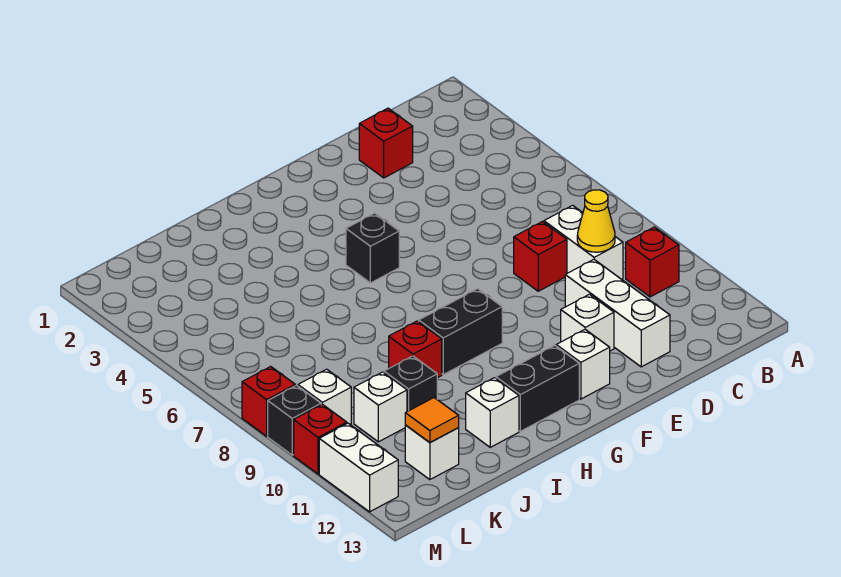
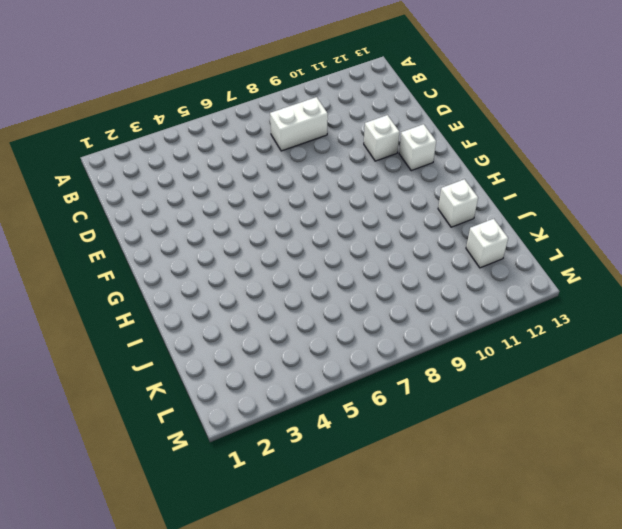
none -> red brick B10 level 1
none -> red brick D2 level 1
none -> red brick D8 level 1

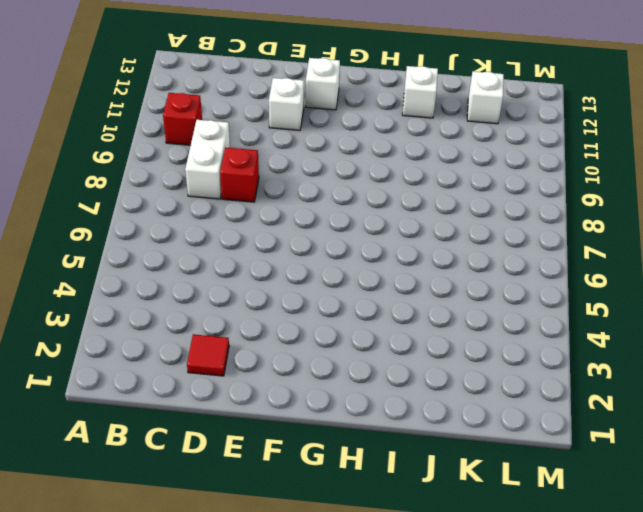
red tile D2 level 1 -> red brick D2 level 1
none -> white brick D10:D12 level 1
none -> black brick G5 level 1
none -> black brick G9:H9 level 1

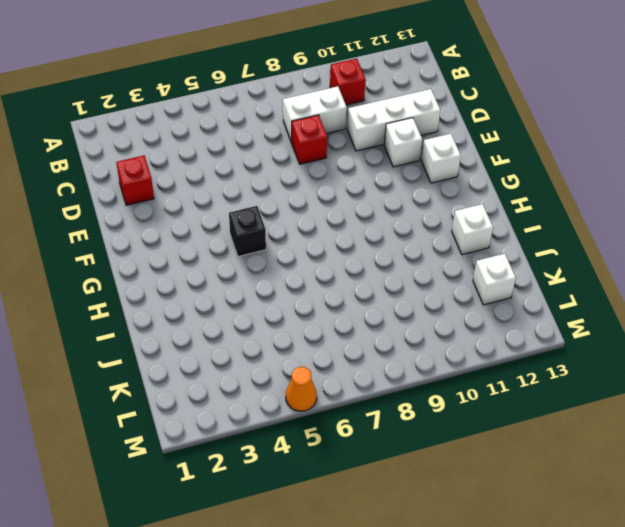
orange cone M5 level 1 -> none
none -> black brick G9:H9 level 1
none -> black brick G12:H12 level 1
none -> red brick I9 level 1

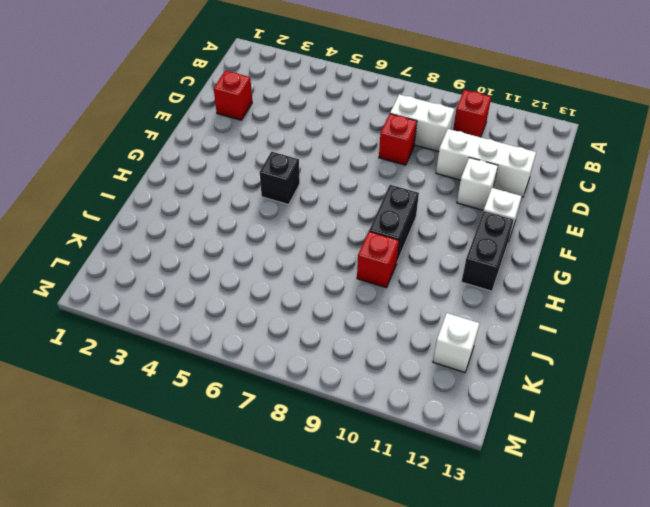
none -> white brick I12 level 1
none -> black brick J10 level 1
none -> white brick K10 level 1

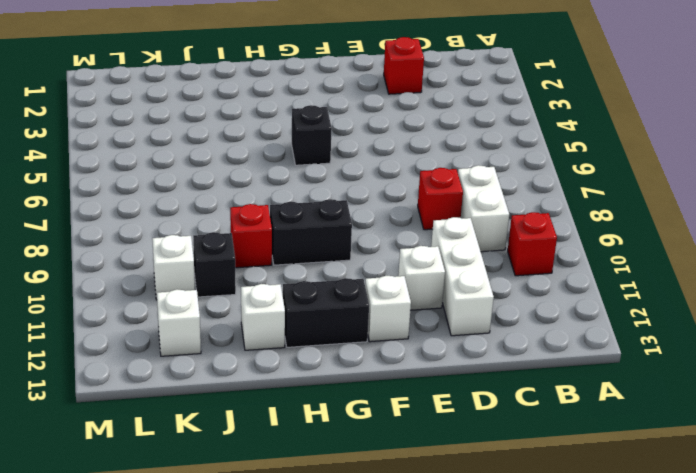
none -> white brick L9 level 1
none -> red brick M8 level 1
none -> black brick M9 level 1

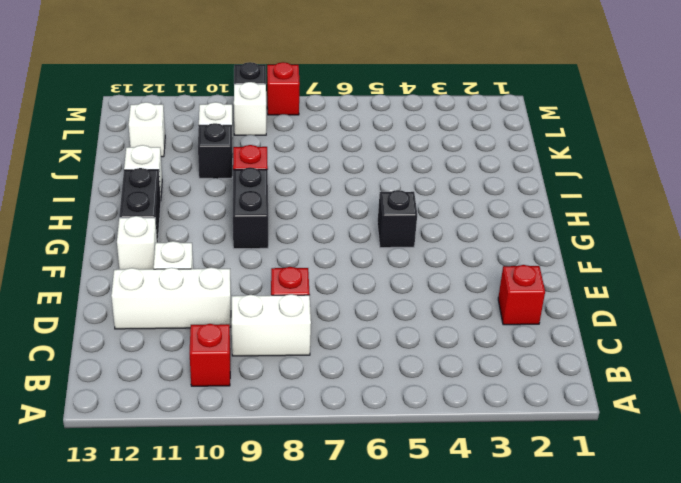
none -> red brick M10 level 1
none -> white brick M11:M12 level 1
none -> yellow cone C9 level 2

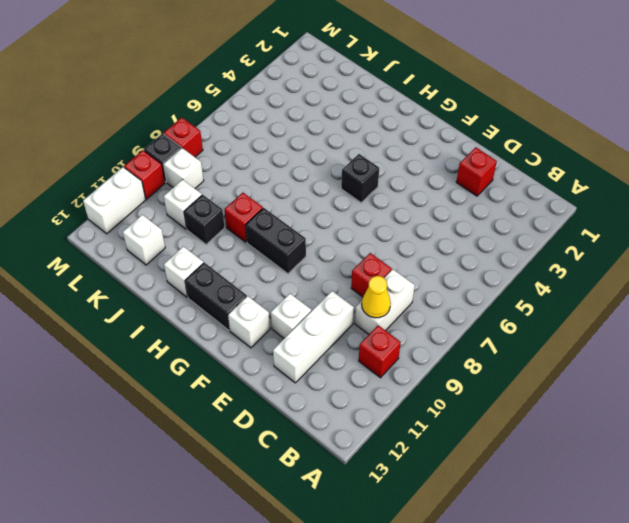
none -> orange tile K12 level 2

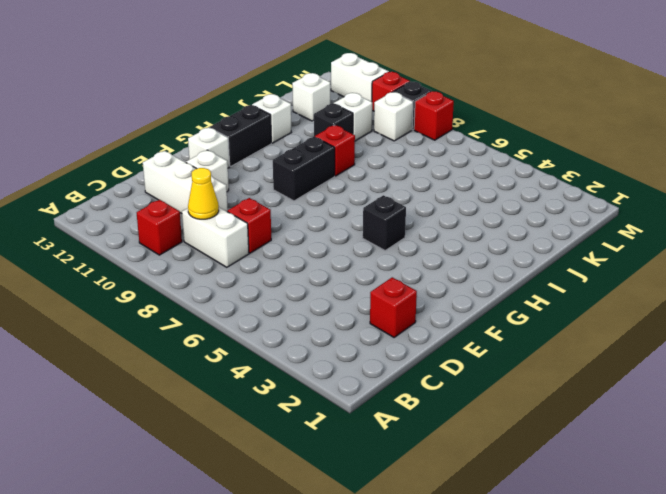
none -> orange tile K12 level 2

